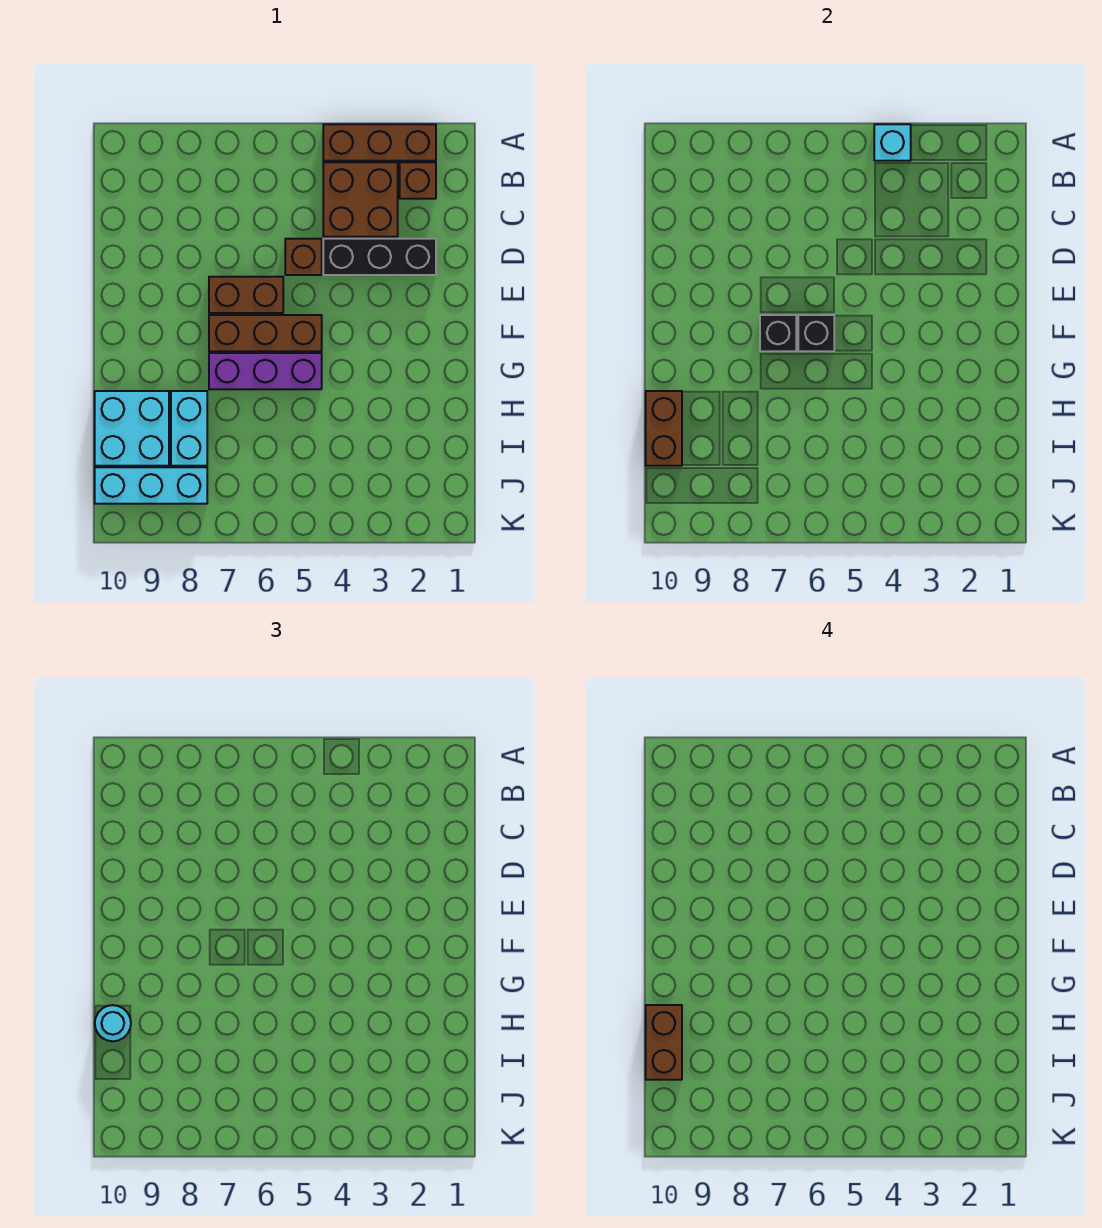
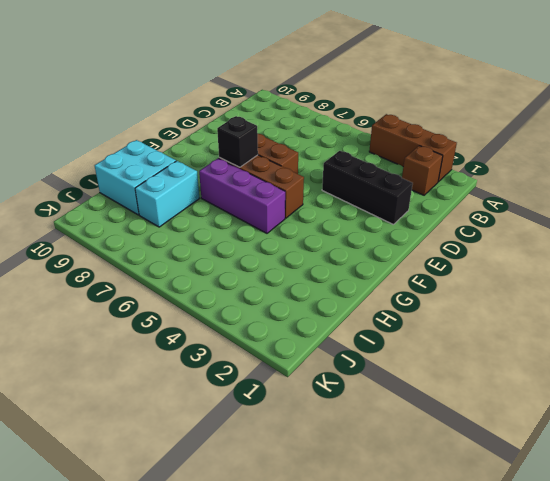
none -> brown brick B3:C4 level 1
none -> brown brick D5 level 1
none -> cyan brick J8:J10 level 1

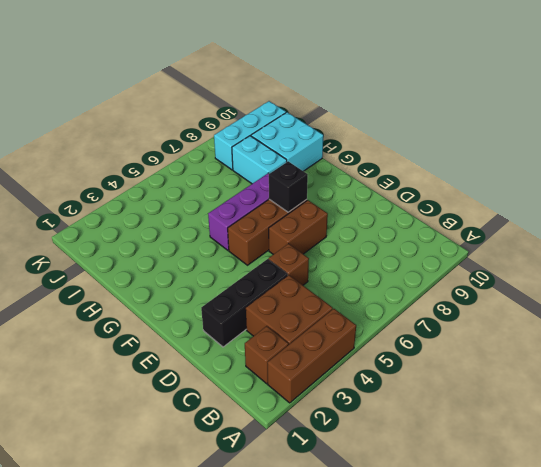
none -> cyan brick A4 level 2
none -> black brick F6 level 2
none -> brown brick H10:I10 level 2

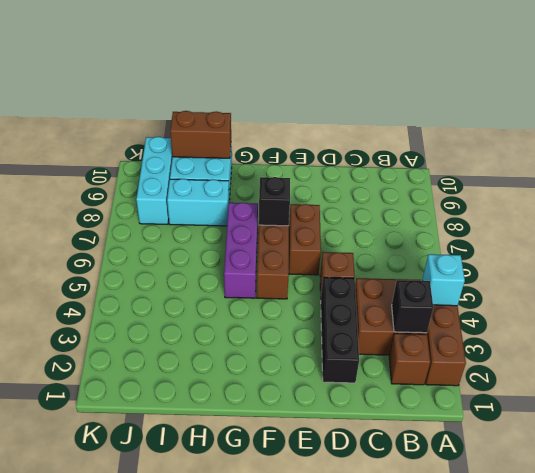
black brick B3 level 2 -> black brick F6 level 2
none -> cyan round brick H10 level 3
none -> brown brick H10:I10 level 4

